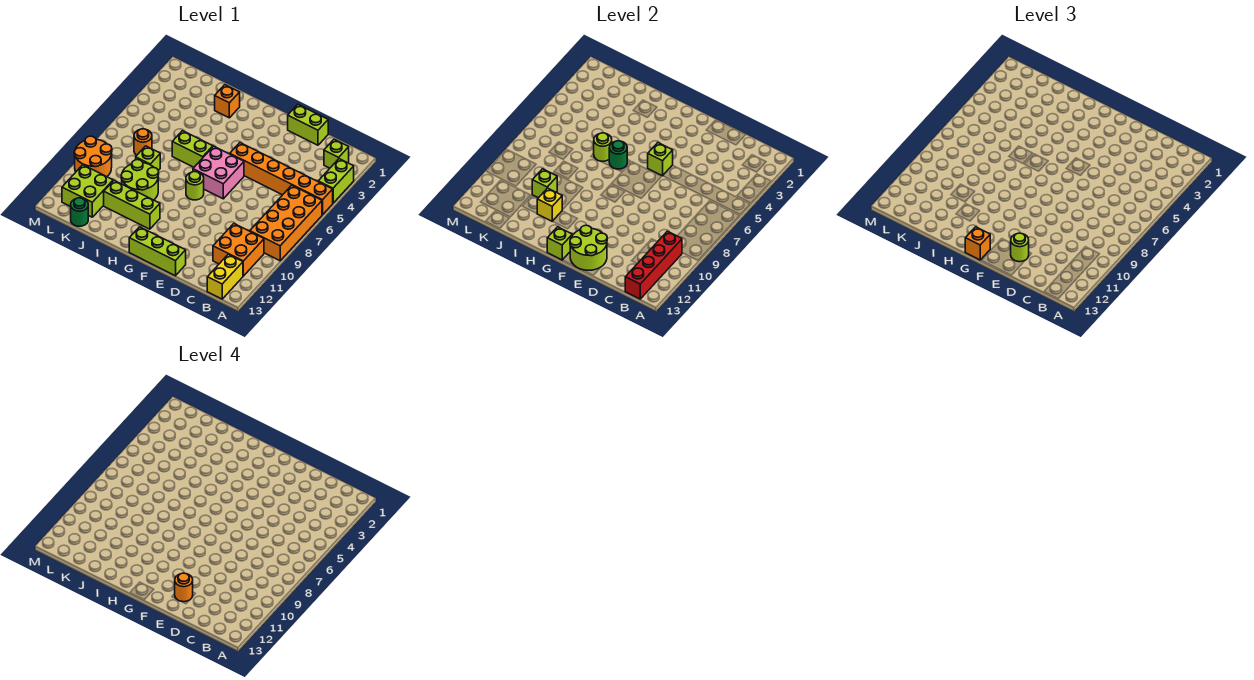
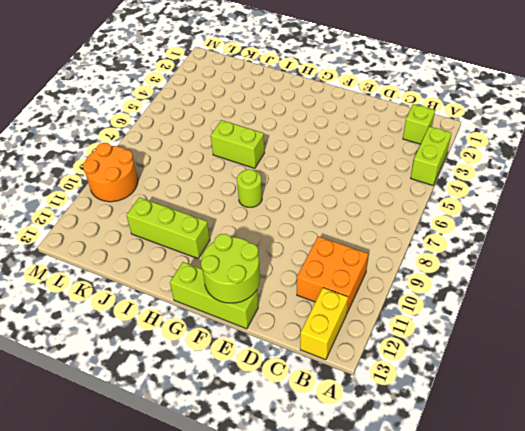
none -> orange brick A5:F5 level 1
none -> orange brick A6:B9 level 1
none -> lime brick D1:E1 level 1
none -> pink brick F6:G7 level 1

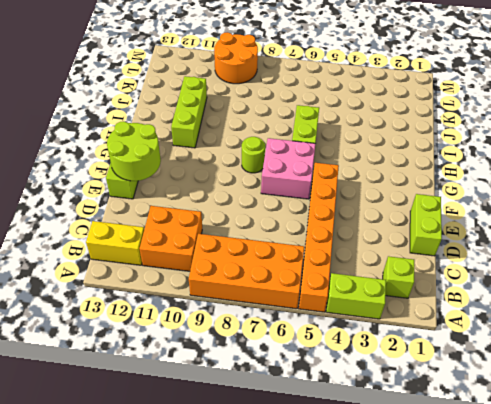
none -> orange brick I2 level 1
none -> lime round brick I9:J10 level 1
none -> lime brick J8 level 1
none -> orange round brick K7 level 1

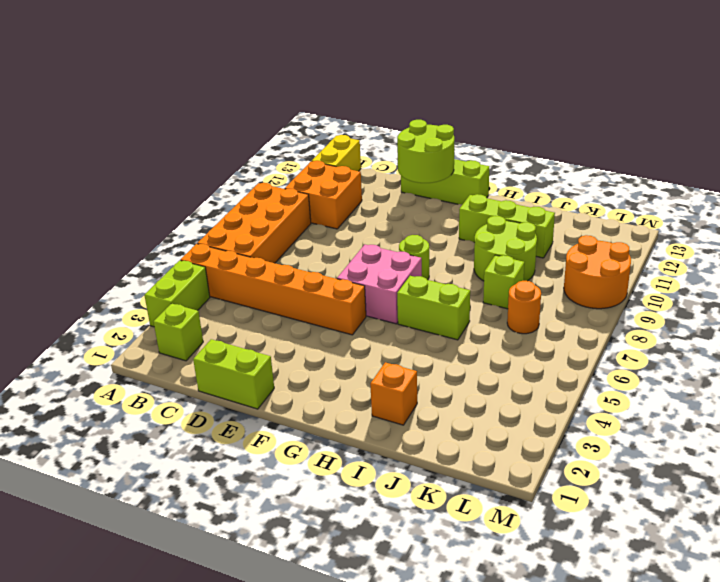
none -> lime brick K11:L12 level 1
none -> green round brick K13 level 1
none -> red brick B10:B13 level 2
none -> lime brick F5 level 2

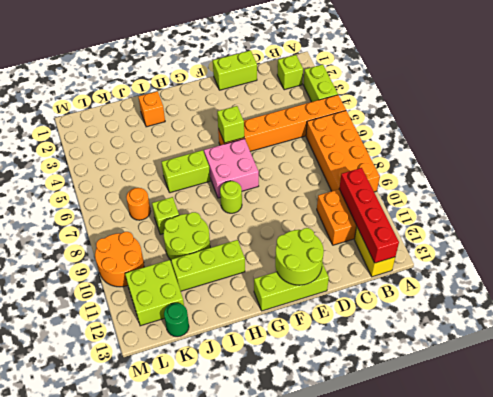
none -> lime brick G13 level 2
none -> green round brick H6 level 2
none -> lime round brick I6 level 2
none -> yellow brick I11 level 2

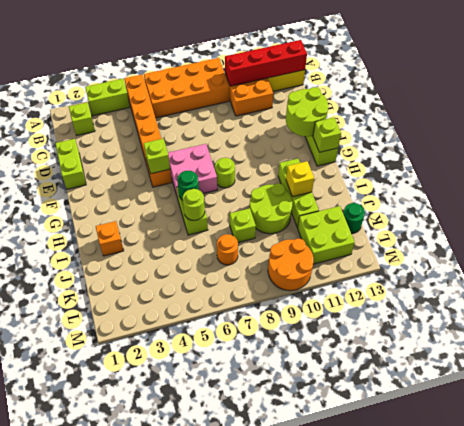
none -> lime brick J10 level 2
none -> lime round brick E12 level 3
none -> orange brick G13 level 3
none -> orange round brick E12 level 4

